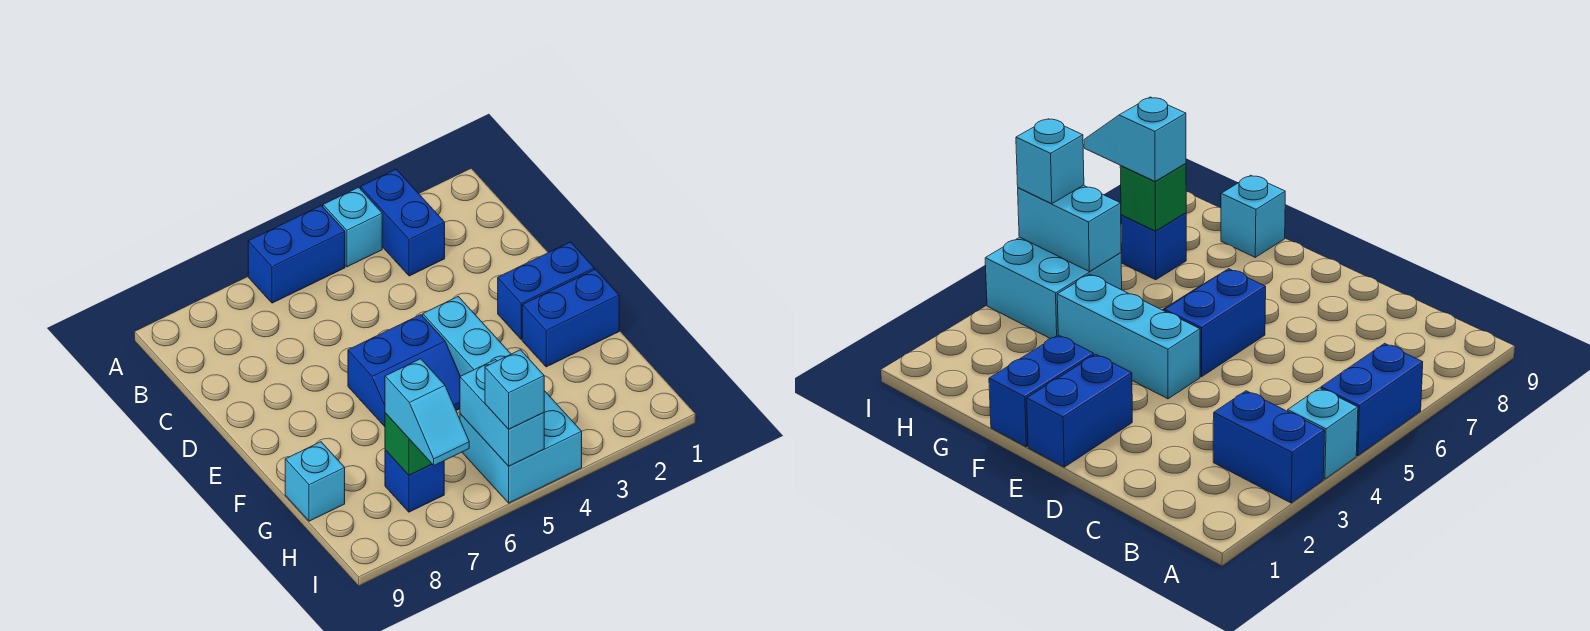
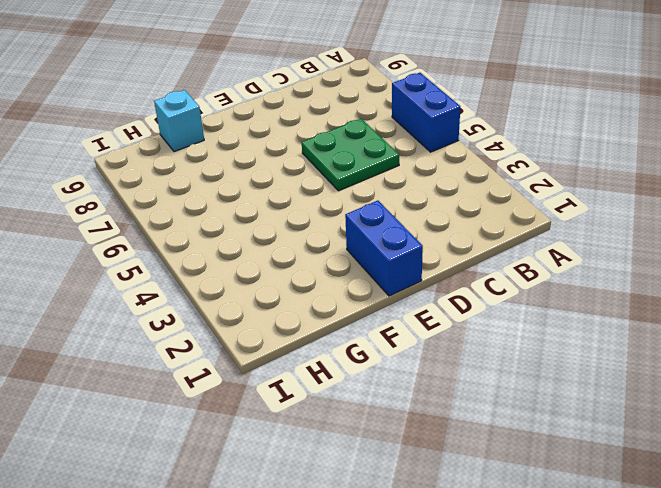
green plate C5:D6 level 1 -> none
none -> blue brick A3:B3 level 1
none -> cyan brick A4 level 1
none -> cyan brick E4:G4 level 1

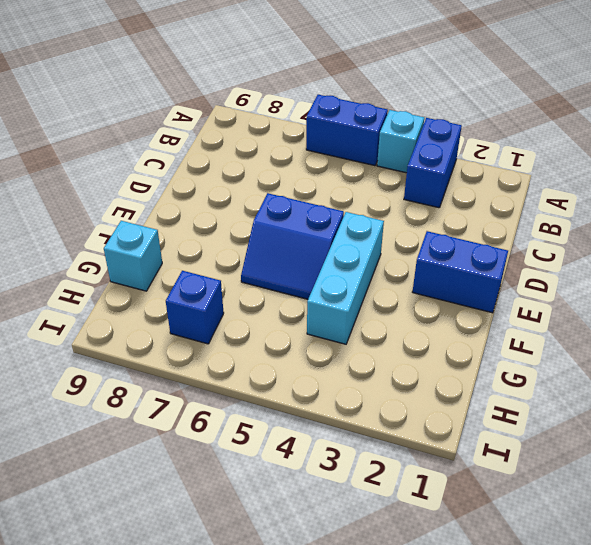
none -> blue brick F1:F2 level 1
none -> cyan brick H4:I5 level 1
none -> cyan brick H5:I5 level 2

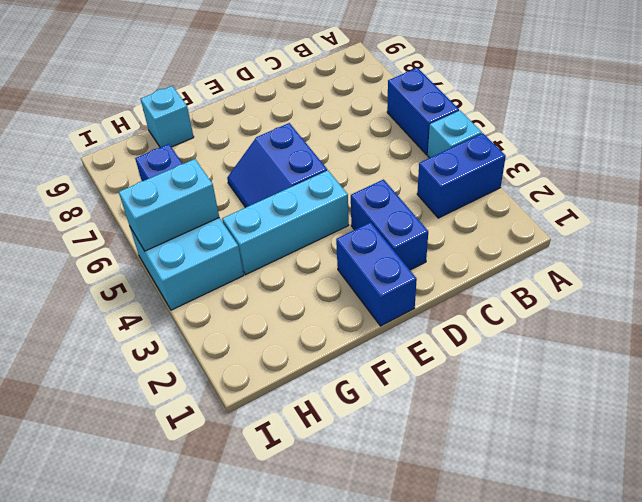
blue brick D2:D3 level 1 -> blue brick F1:F2 level 1
none -> green brick H7 level 2
none -> cyan slope H7:I7 level 3 top H
none -> cyan brick I5 level 3

